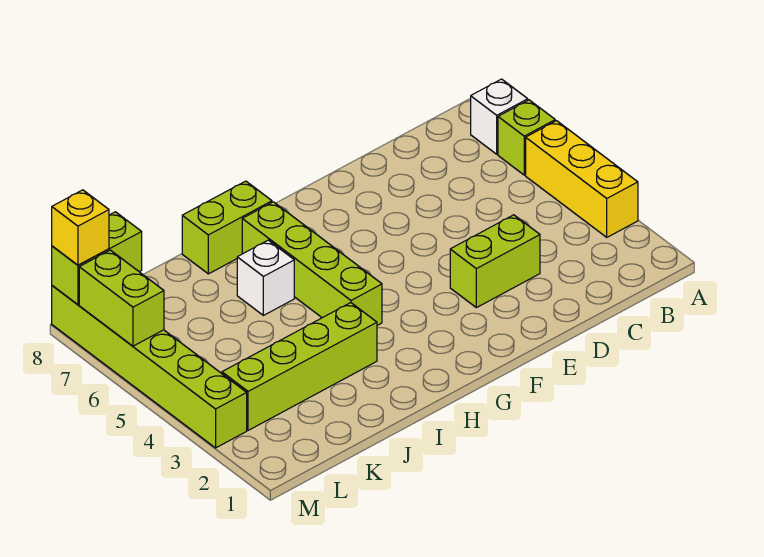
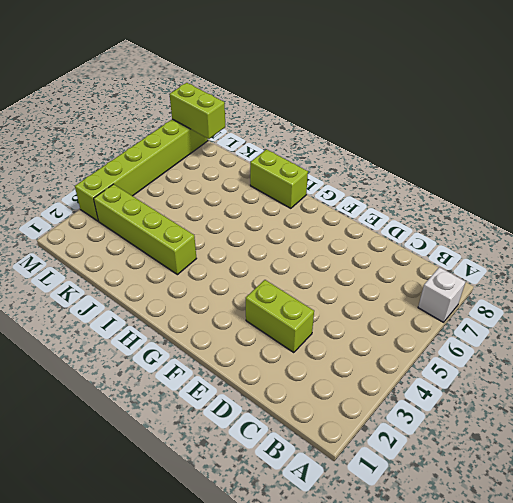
none -> yellow brick A3:A5 level 1
none -> lime brick A6 level 1
none -> lime brick H4:H7 level 1

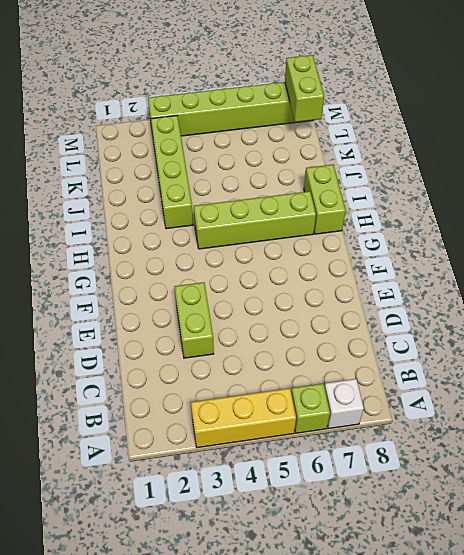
none -> white brick I6 level 1
none -> lime brick M6:M7 level 2
none -> yellow brick M8 level 3

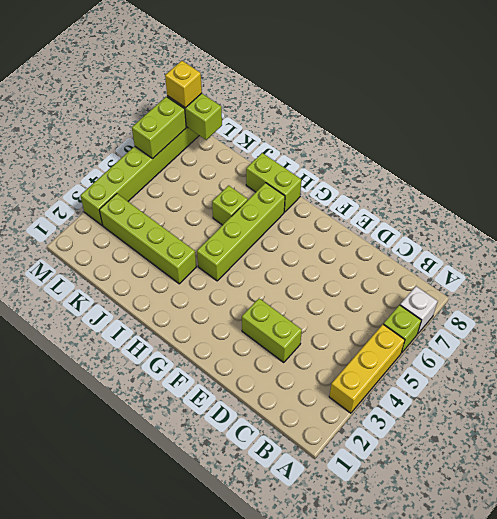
lime brick I6 level 1 -> white brick I6 level 1

